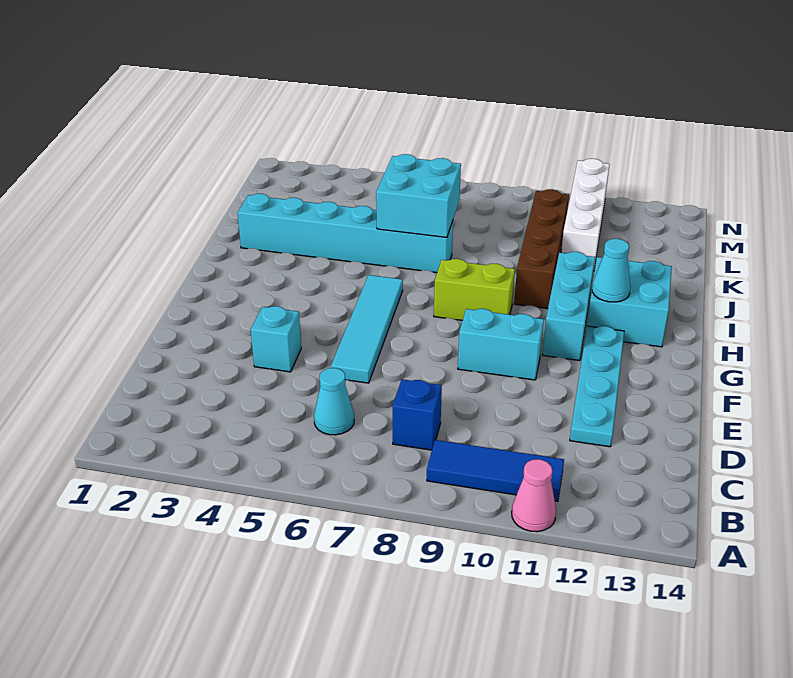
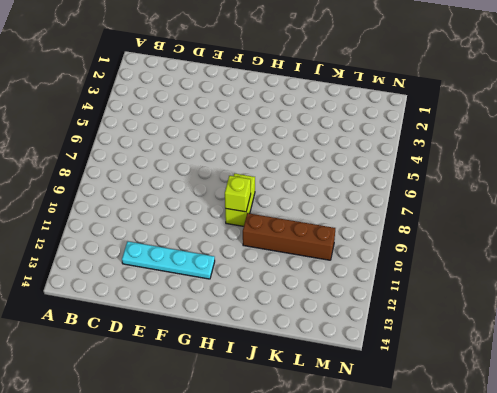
lime brick H9 level 2 -> none
none -> pink cone A11 level 1
none -> blue tile B9:B11 level 1
none -> cyan cone C6 level 1

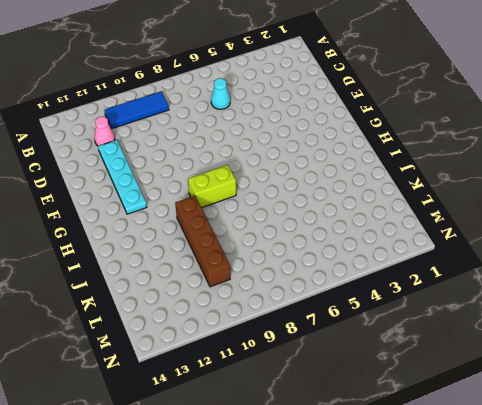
pink cone C12 level 1 -> pink cone A11 level 1
none -> blue brick C8 level 1
none -> cyan brick E4 level 1
none -> cyan tile E6:H6 level 1

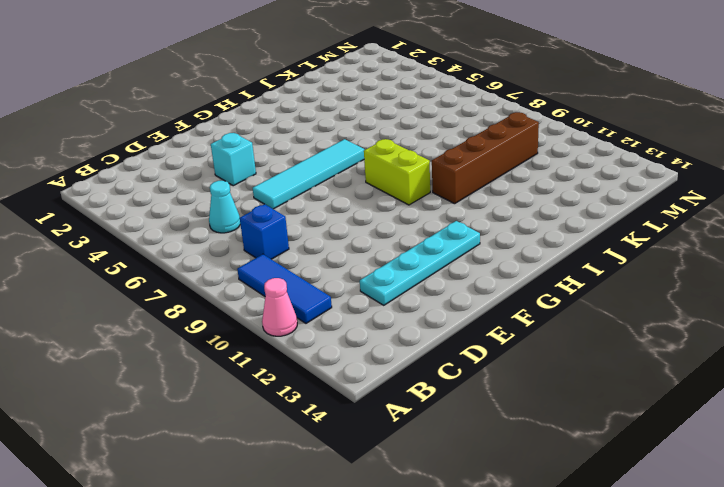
none -> cyan brick F9:F10 level 1
none -> cyan brick G11:I11 level 1
none -> cyan brick H12:I13 level 1

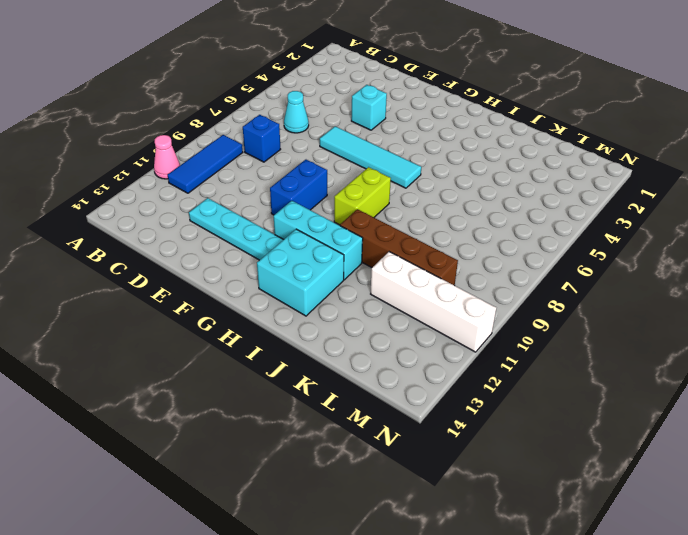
blue brick F9:F10 level 1 -> cyan brick F9:F10 level 1
none -> cyan brick J2:J7 level 1
none -> cyan cone H12 level 2
none -> cyan brick J6:K7 level 2

